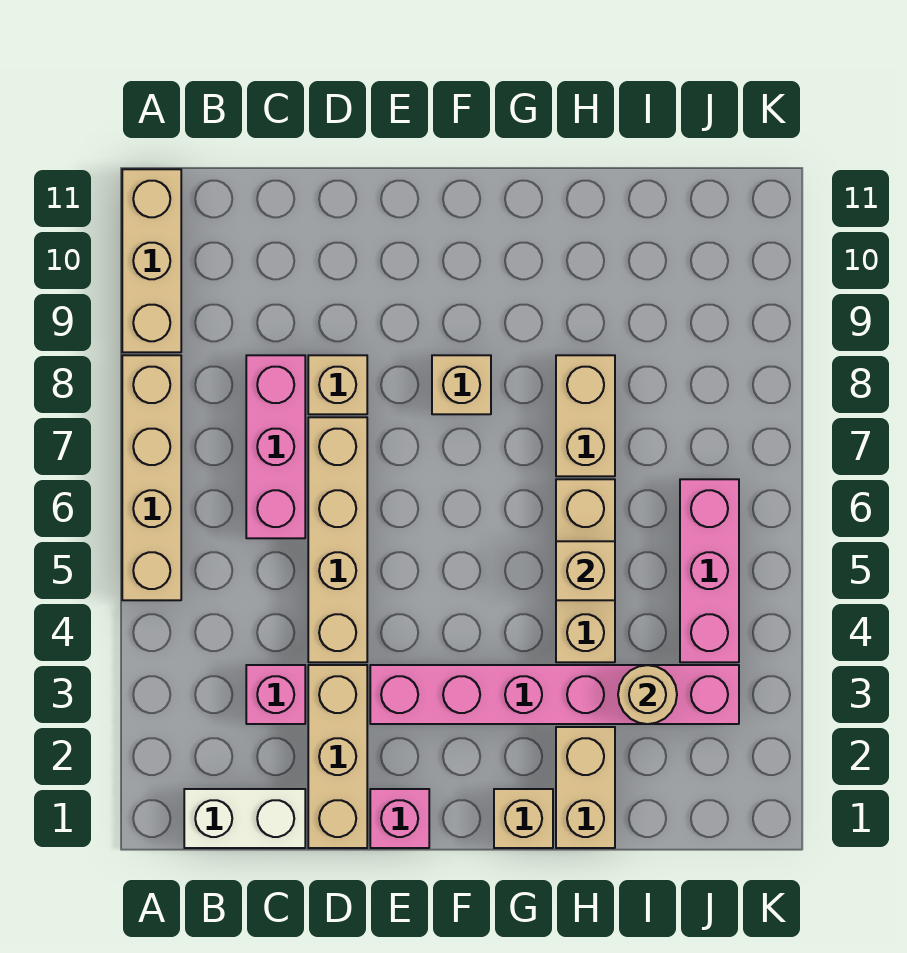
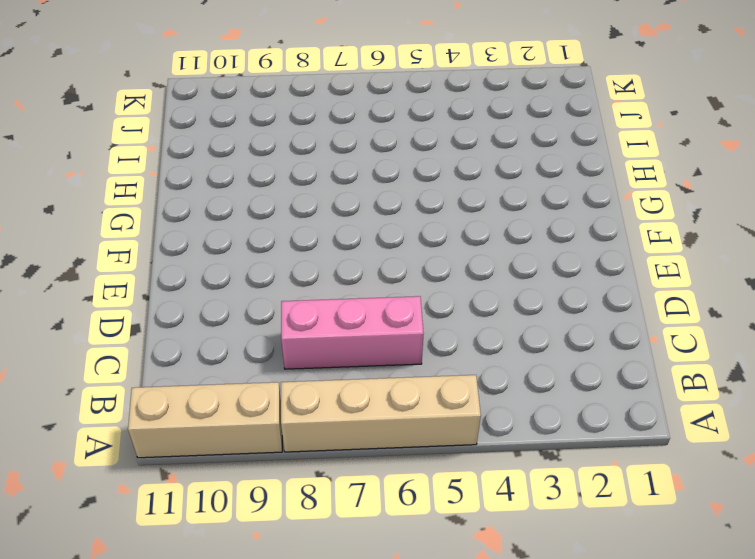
none -> white brick B1:C1 level 1
none -> pink brick C3 level 1
none -> tan brick D1:D3 level 1

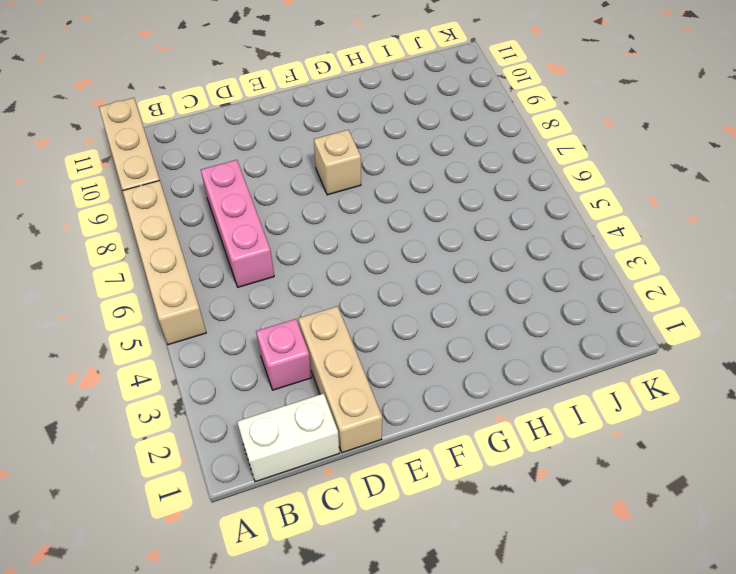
none -> tan brick D4:D7 level 1
none -> tan brick D8 level 1
none -> pink brick E1 level 1

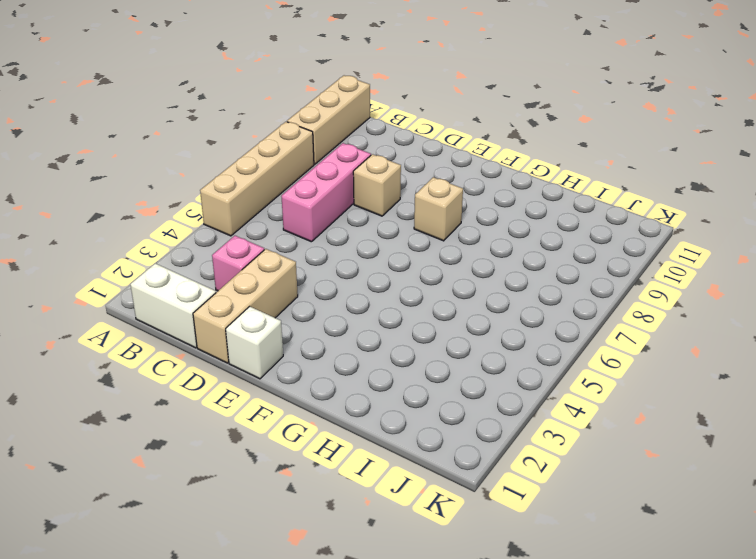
white brick E1 level 1 -> pink brick E1 level 1
none -> tan brick D4:D7 level 1
none -> pink brick E3:J3 level 1
none -> tan brick G1 level 1

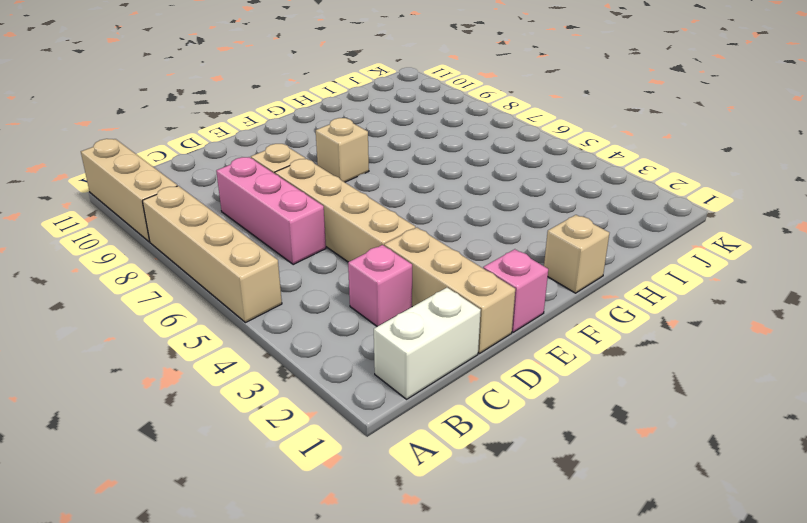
none -> pink brick E3:J3 level 1
none -> tan brick H1:H2 level 1
none -> tan brick H4:H6 level 1

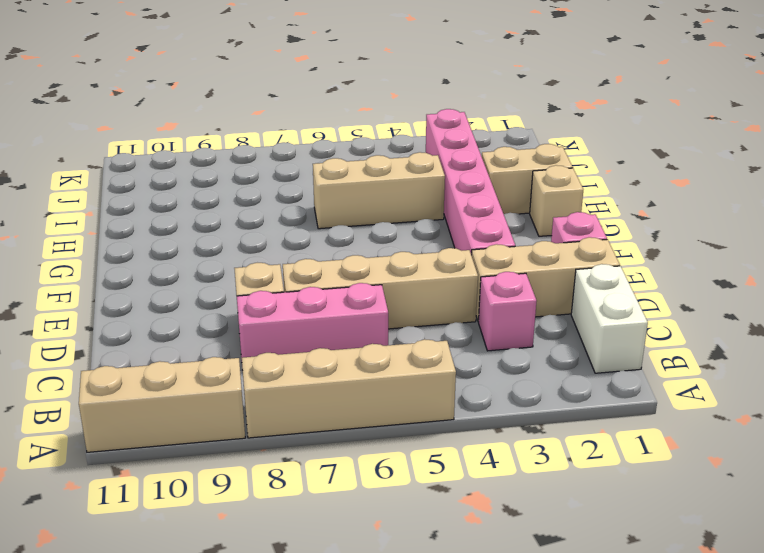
none -> tan brick F8 level 1
none -> tan brick H7:H8 level 1
none -> pink brick J4:J6 level 1

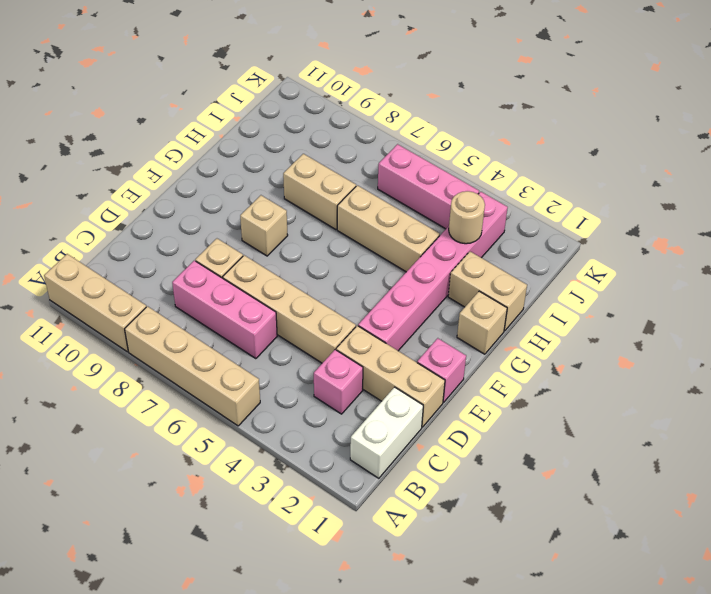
none -> tan brick H5 level 2

